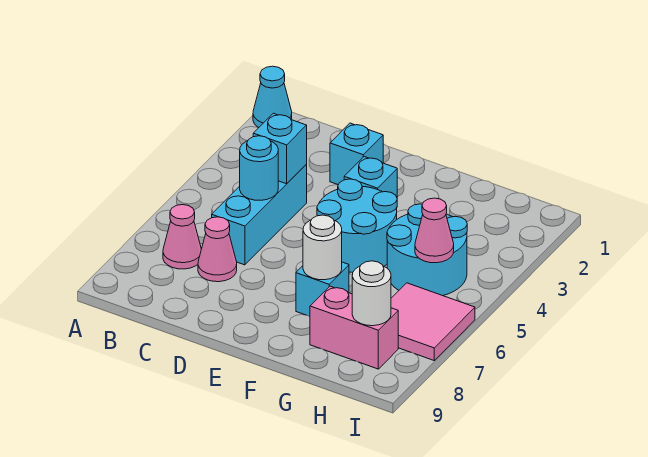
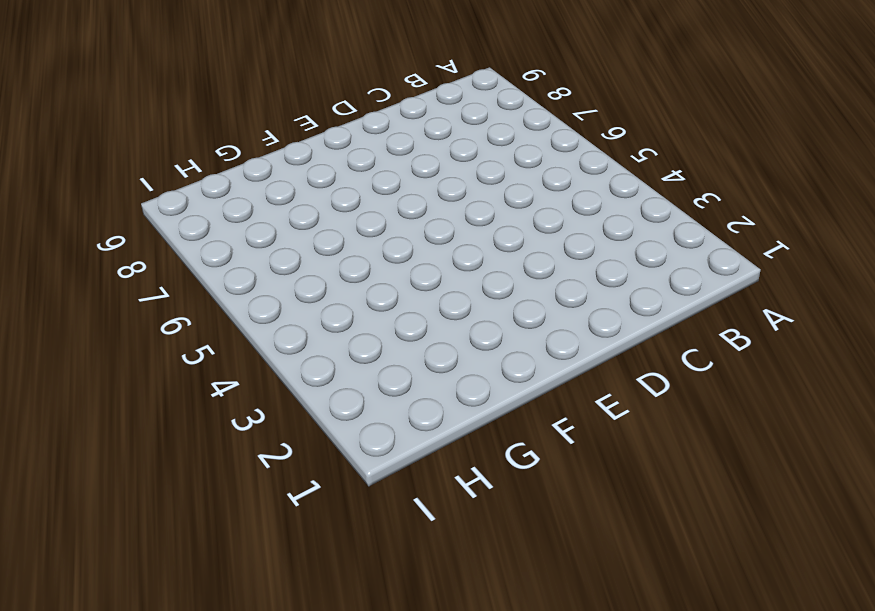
none -> cyan cone A1 level 1
none -> pink cone B7 level 1
none -> cyan brick C4:C6 level 1

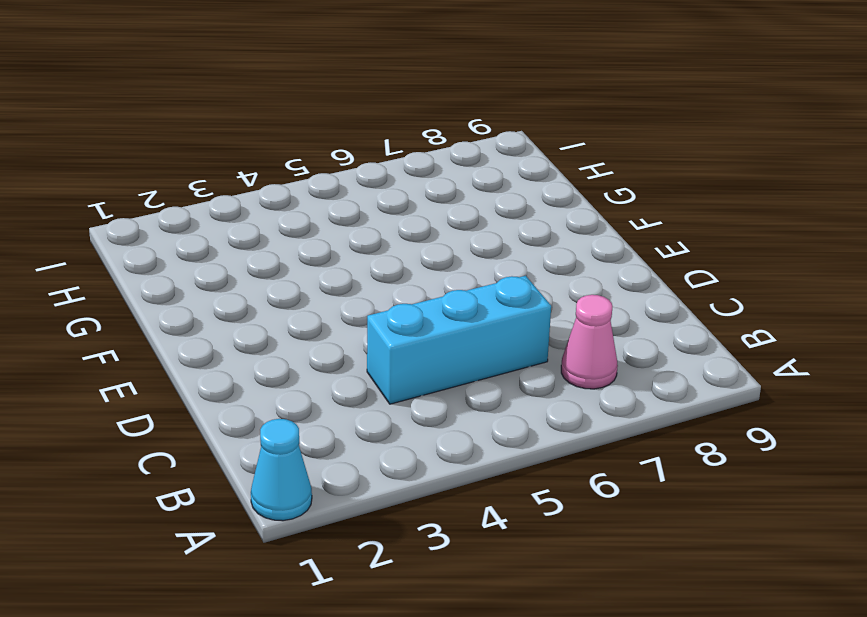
none -> pink cone C7 level 1
none -> cyan brick D2 level 1
none -> cyan brick E3 level 1

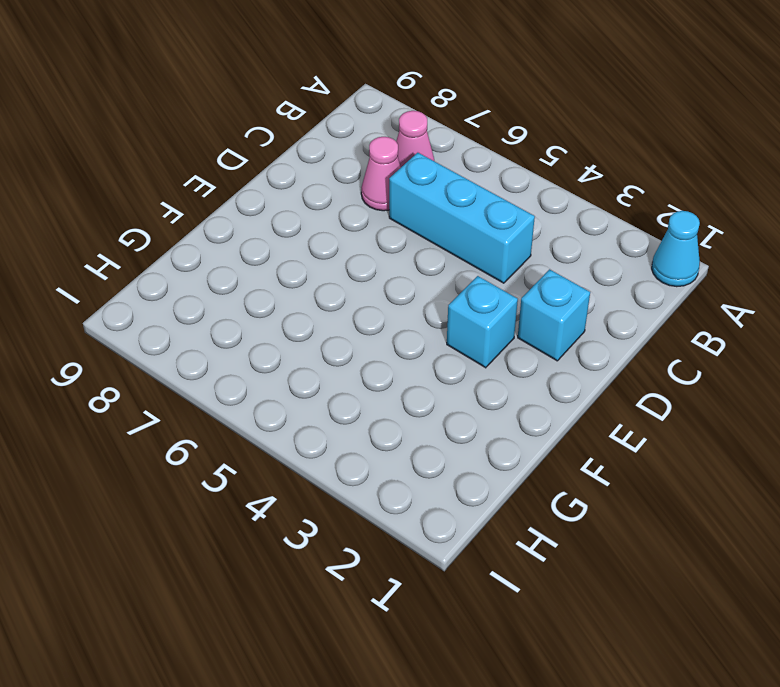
none -> cyan round brick E4:F5 level 1
none -> cyan brick F7 level 1
none -> cyan round brick G4:H5 level 1

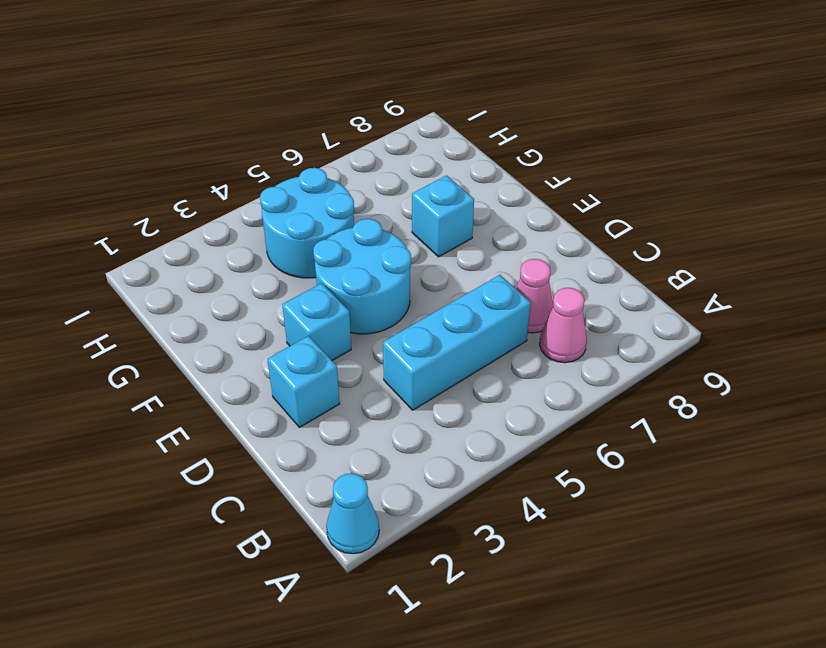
none -> pink brick G8:H8 level 1
none -> pink tile H6:I7 level 1
none -> cyan brick C4 level 2

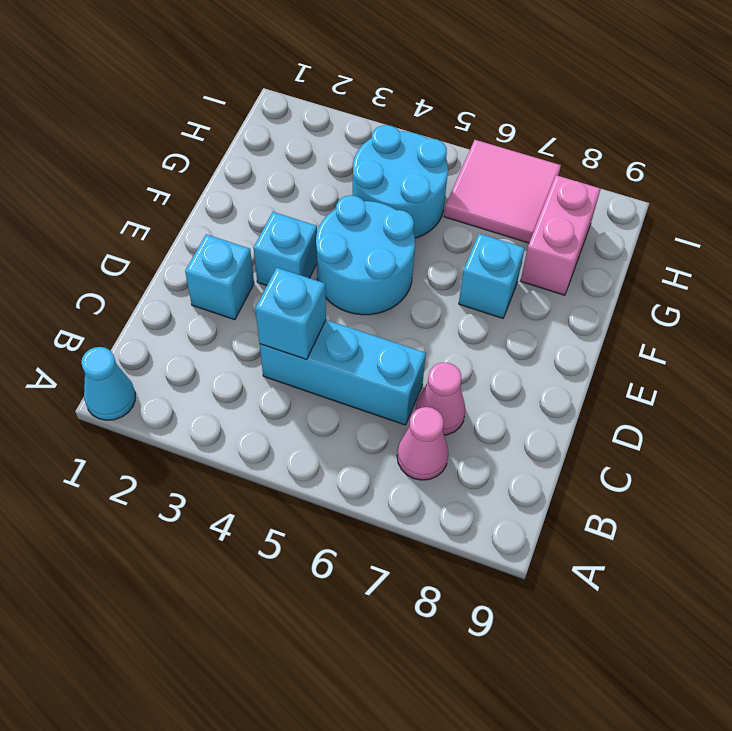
none -> cyan round brick C5 level 2
none -> white round brick F7 level 2
none -> pink cone H5 level 2

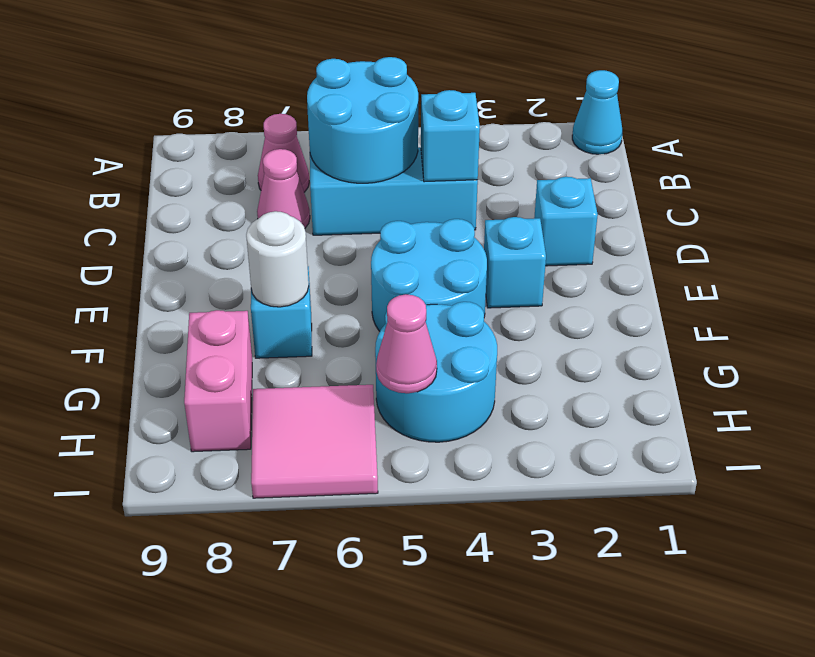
cyan round brick B5:C6 level 2 -> cyan round brick C5 level 2
none -> white round brick H8 level 2

